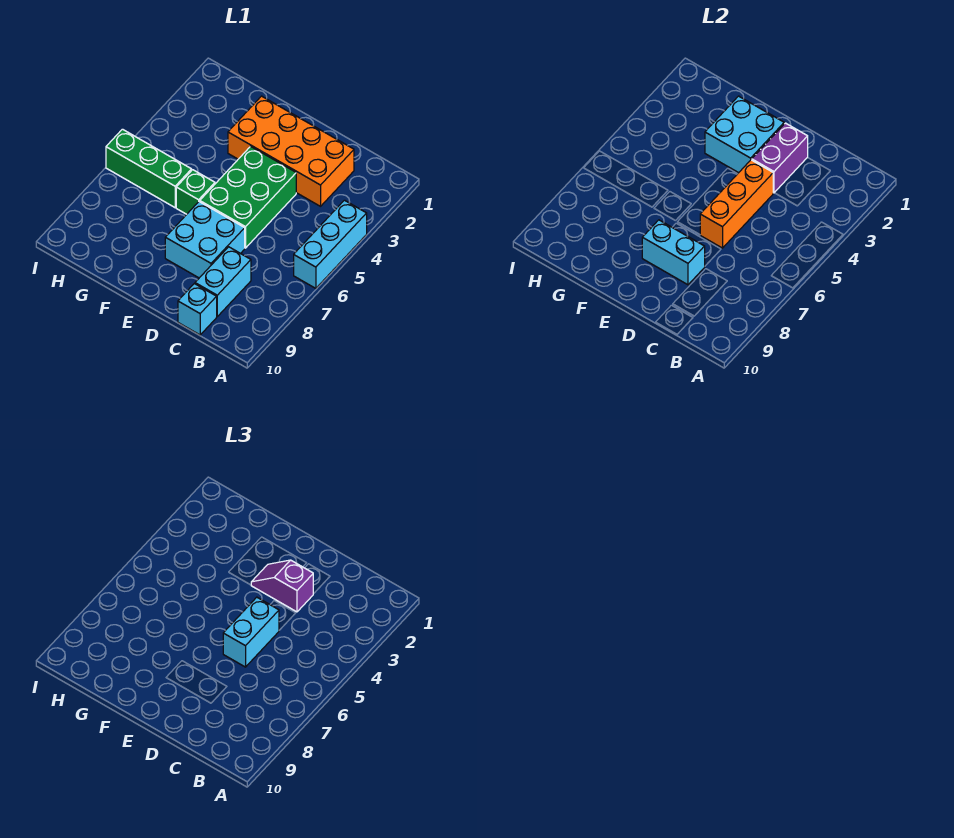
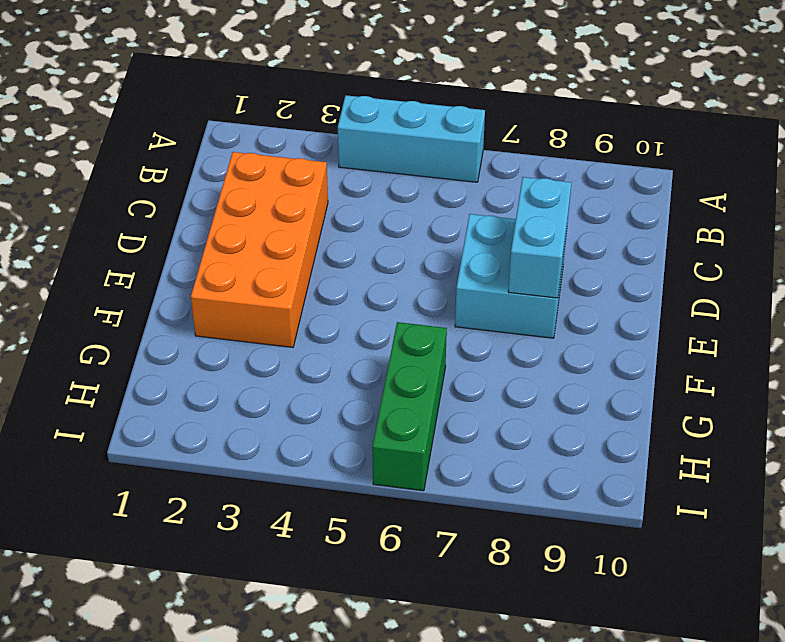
none -> cyan brick C8:C9 level 1
none -> cyan brick C10 level 1
none -> green brick D4:E6 level 1

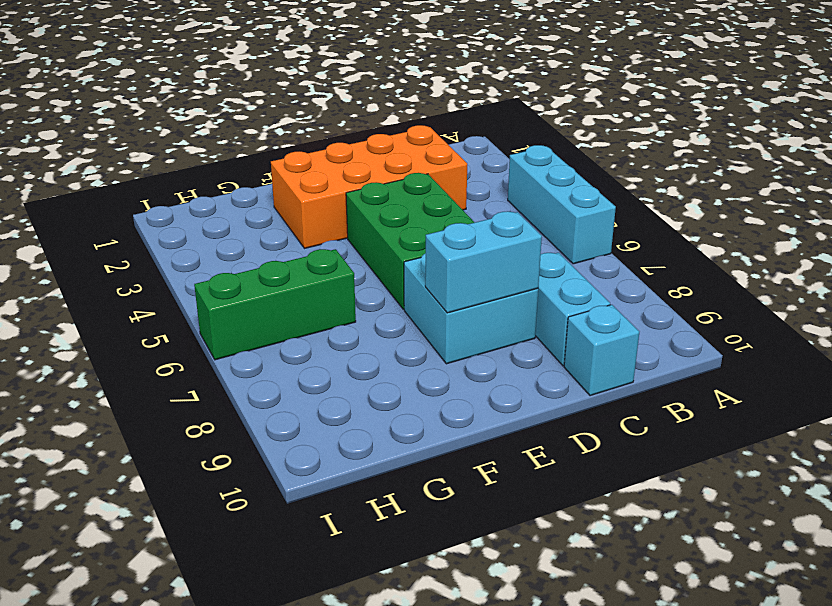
none -> green brick F6 level 1
none -> purple brick D2:D3 level 2
none -> orange brick D4:D6 level 2

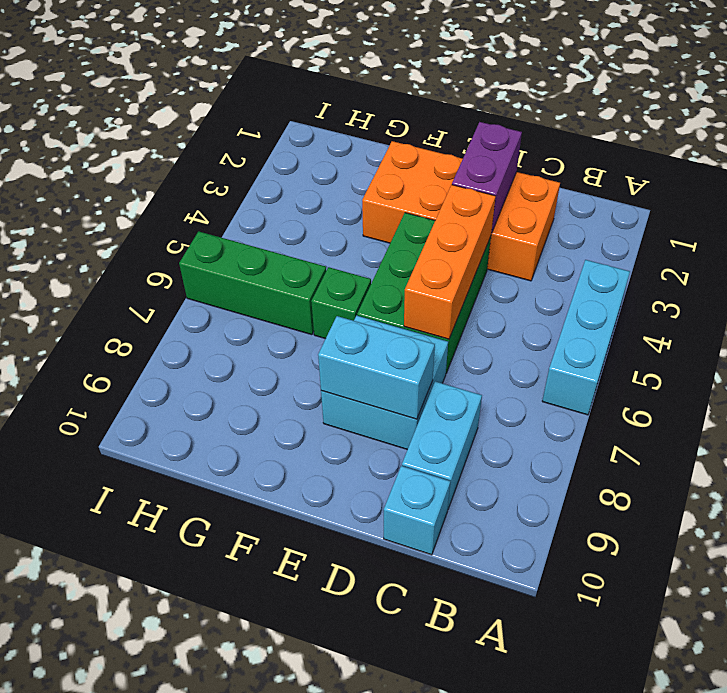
none -> cyan brick E2:F3 level 2
none -> purple slope D3:E3 level 3 top D
none -> cyan brick D5:D6 level 3

